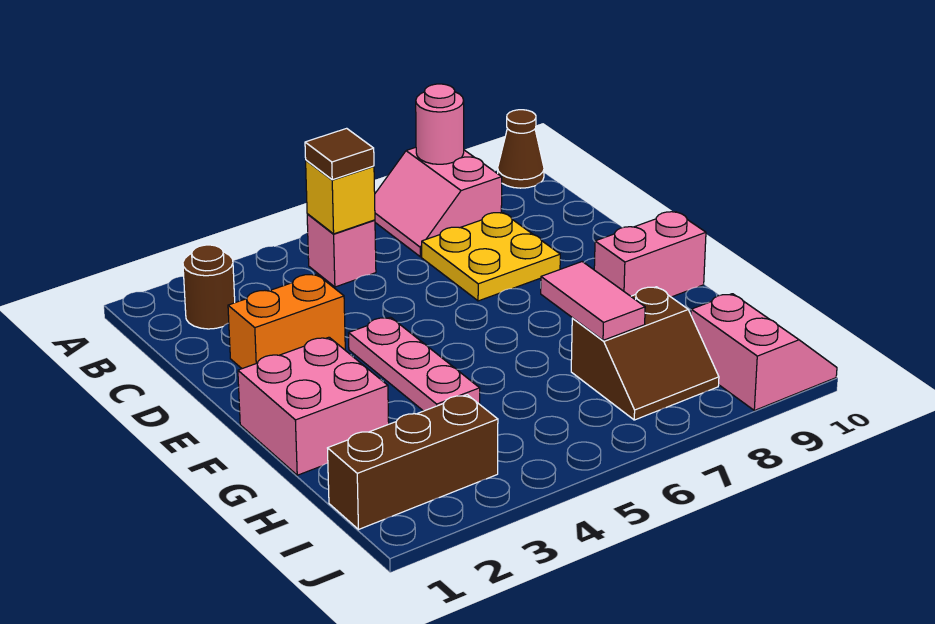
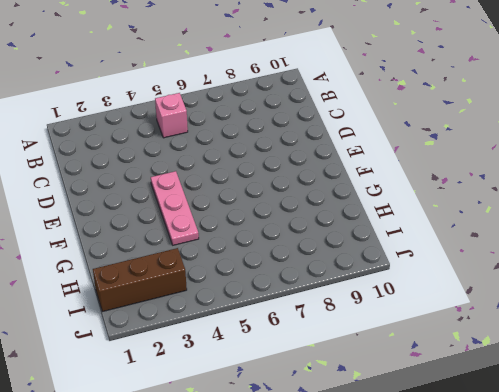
none -> pink slope A7:B8 level 1 top 8
none -> brown cone A10 level 1
none -> brown round brick B2 level 1

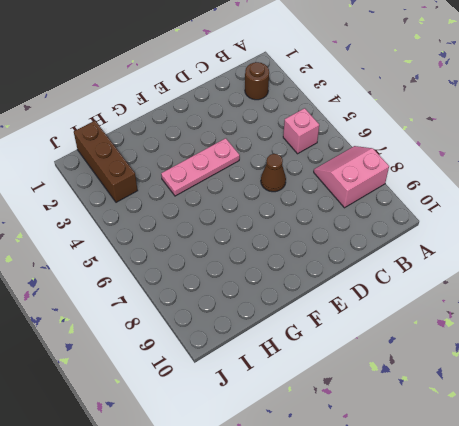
brown cone D6 level 1 -> brown cone A10 level 1
none -> yellow plate C7:D8 level 1
none -> orange brick D2:D3 level 1
none -> pink brick F1:G2 level 1

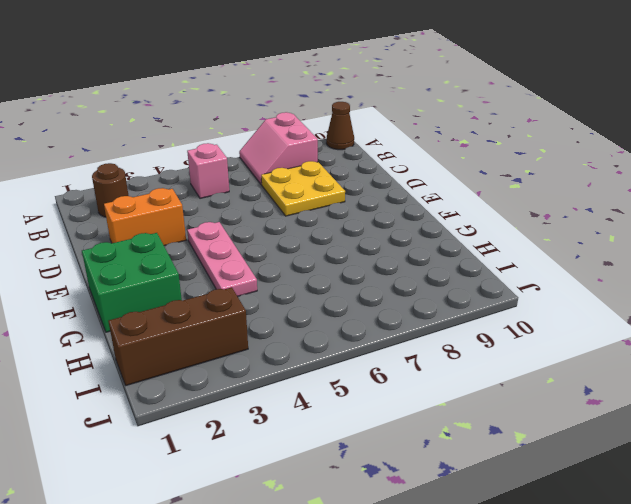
green brick F1:G2 level 1 -> pink brick F1:G2 level 1
none -> pink brick F9:F10 level 1
none -> brown slope H7:I8 level 1 top H
none -> pink slope I9:J10 level 1 top 9

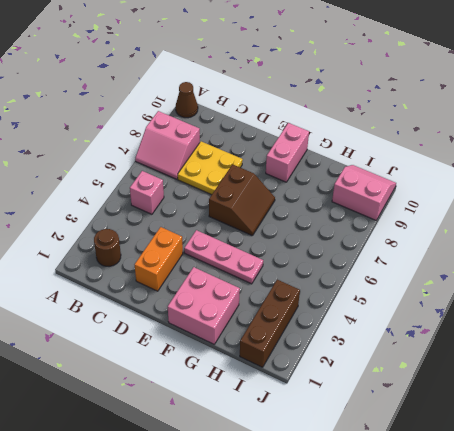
brown slope E6:F7 level 1 top E -> brown slope H7:I8 level 1 top H
none -> pink round brick A8 level 2
none -> yellow brick B5 level 2
none -> pink tile G7:H7 level 2

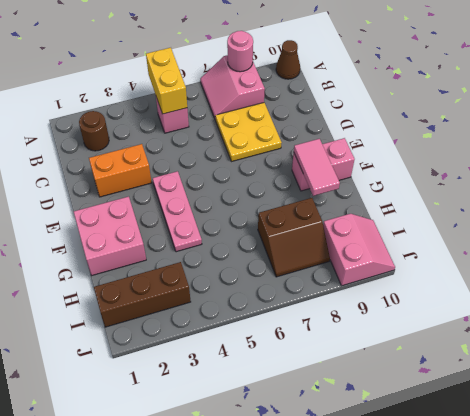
yellow brick A5:B5 level 2 -> yellow brick B5 level 2
pink tile F9:G9 level 2 -> pink tile G7:H7 level 2
none -> brown tile B5 level 3

